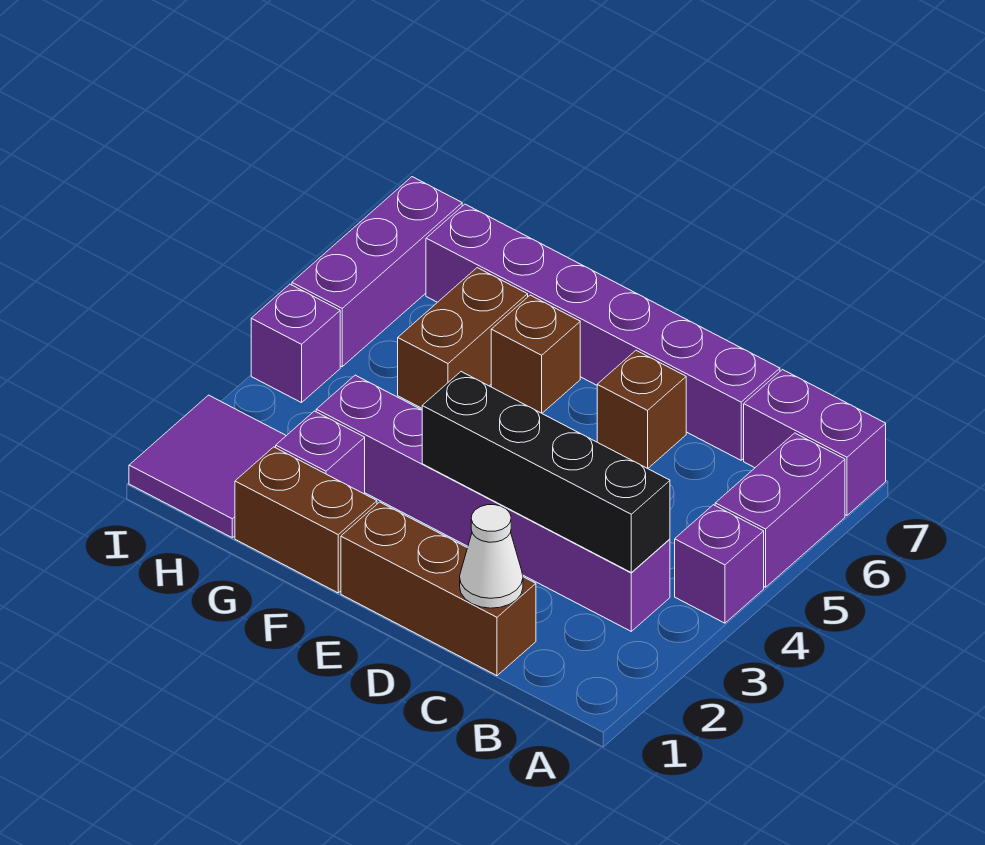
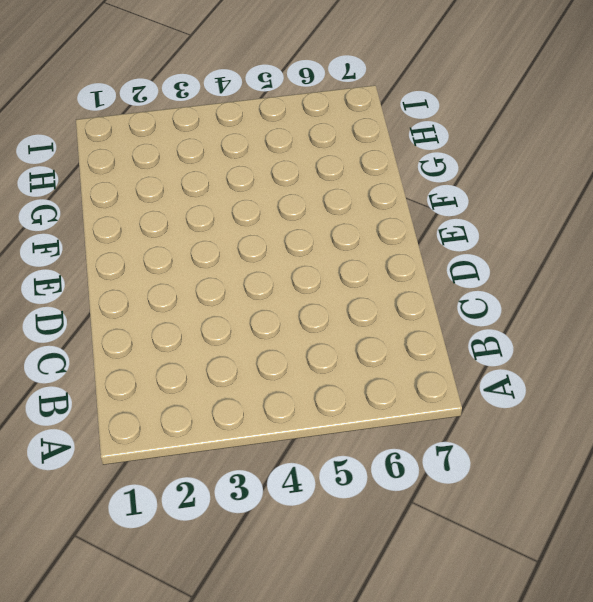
none -> purple brick A4 level 1
none -> purple brick A5:A6 level 1
none -> purple brick A7:B7 level 1

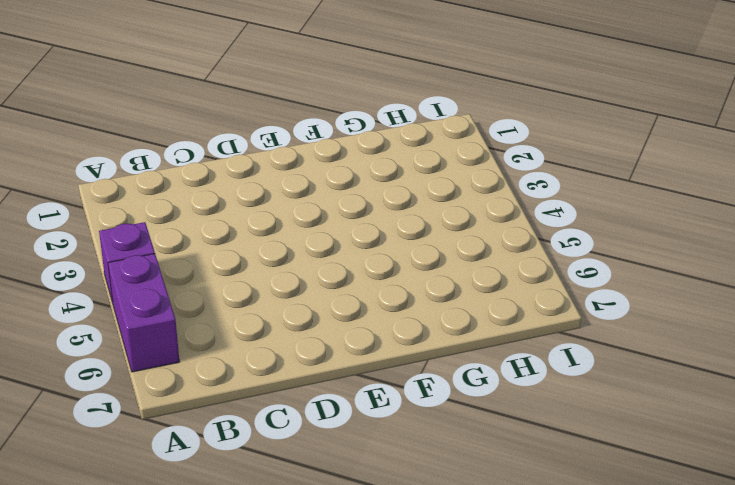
none -> purple brick A7:B7 level 1
none -> purple brick B3:G3 level 1
none -> brown brick C1:E1 level 1

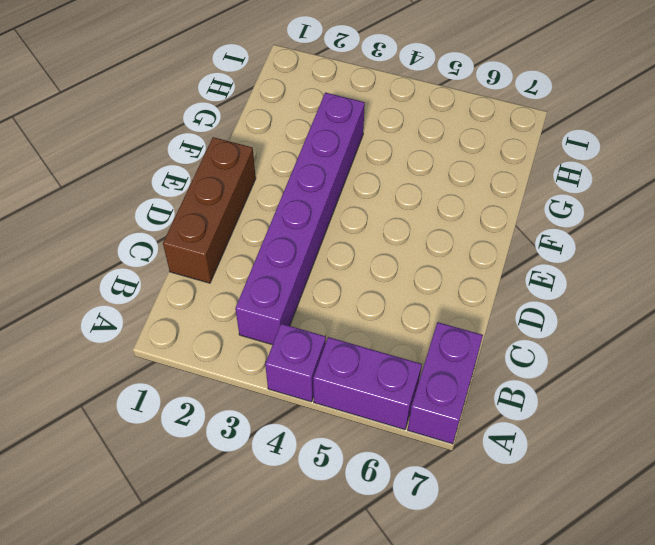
none -> purple brick C7:H7 level 1
none -> brown brick D6 level 1
none -> brown brick F1:G1 level 1

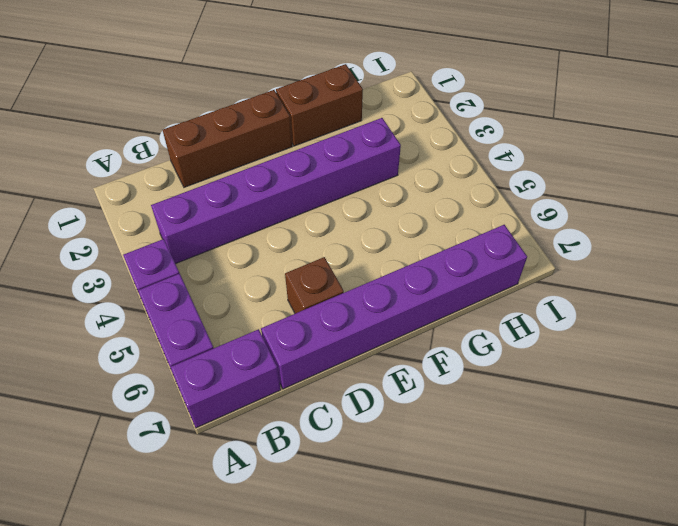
none -> brown brick F6 level 1
none -> purple brick G2 level 1
none -> brown brick G5:G6 level 1

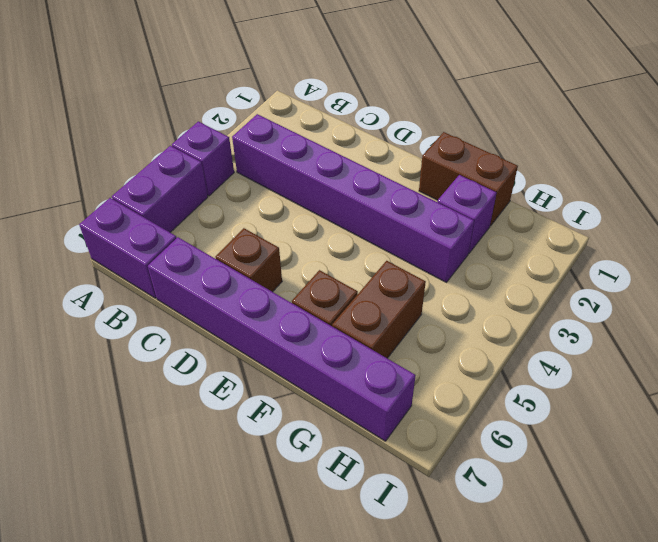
none -> brown brick C1:E1 level 1
none -> purple tile H1:I2 level 1
none -> purple brick I4 level 1

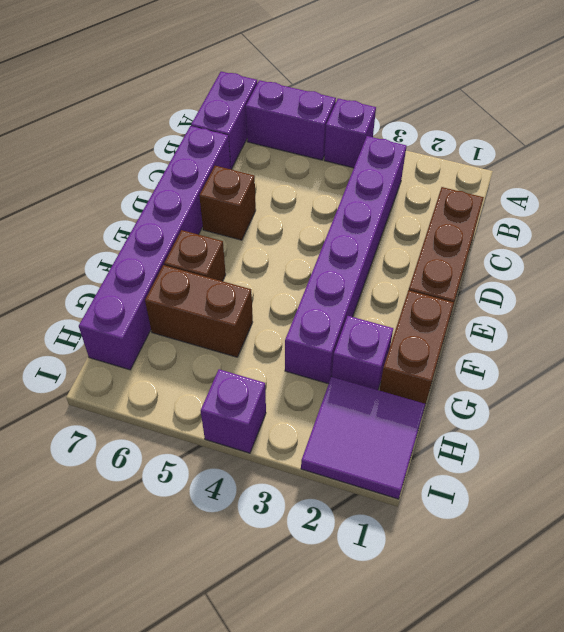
none -> purple brick I5:I7 level 1
none -> black brick B3:E3 level 2
none -> white cone C1 level 2

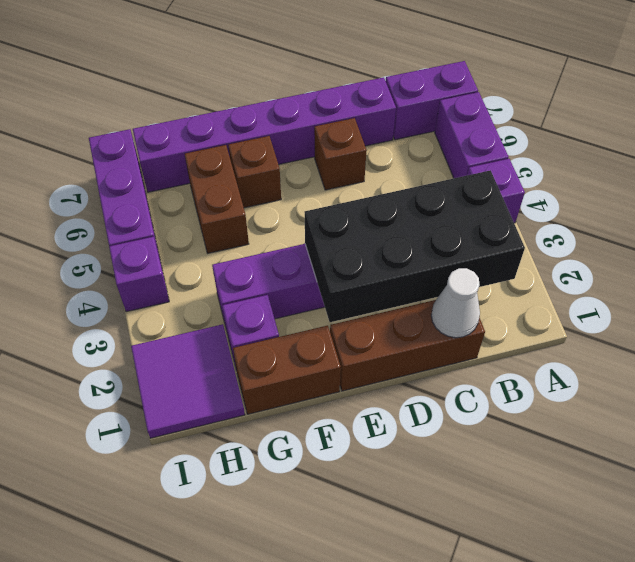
black brick B2:E3 level 2 -> black brick B3:E3 level 2

